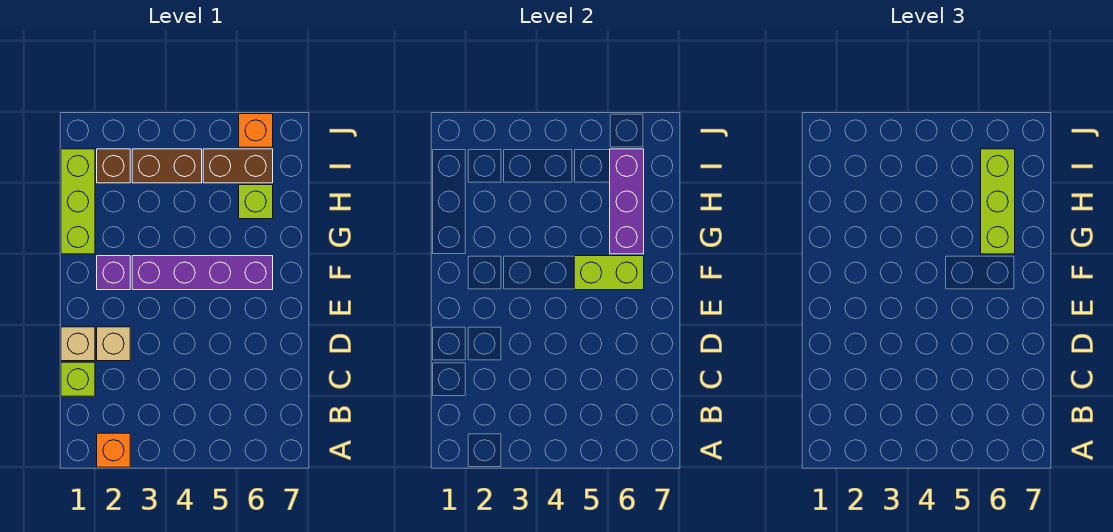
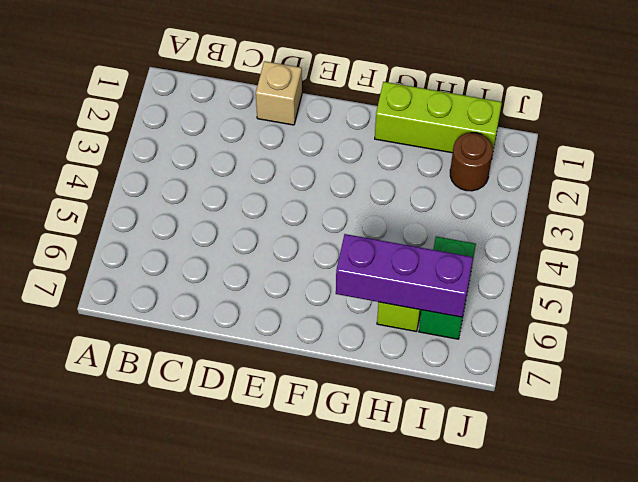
brown round brick I2 level 1 -> brown brick I2 level 1
green brick I5:I6 level 1 -> brown brick I5:I6 level 1
none -> orange brick A2 level 1
none -> lime brick C1 level 1
none -> tan brick D2 level 1

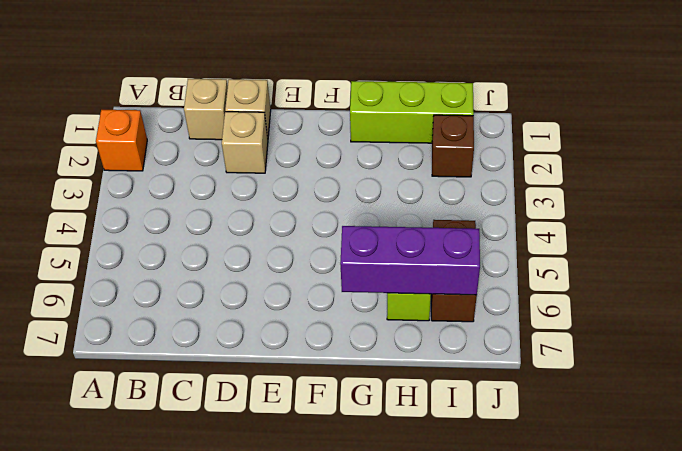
tan brick C1 level 1 -> lime brick C1 level 1
none -> purple brick F2 level 1
none -> purple brick F3:F6 level 1
none -> brown brick I3:I4 level 1

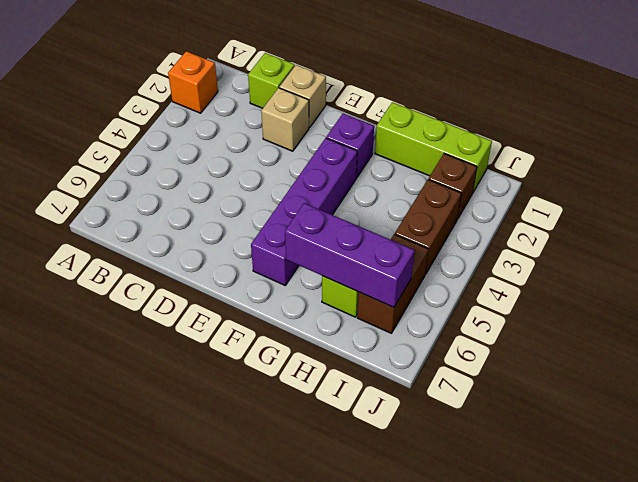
none -> orange brick J6 level 1
none -> lime brick F5:F6 level 2
none -> lime brick G6:I6 level 3

